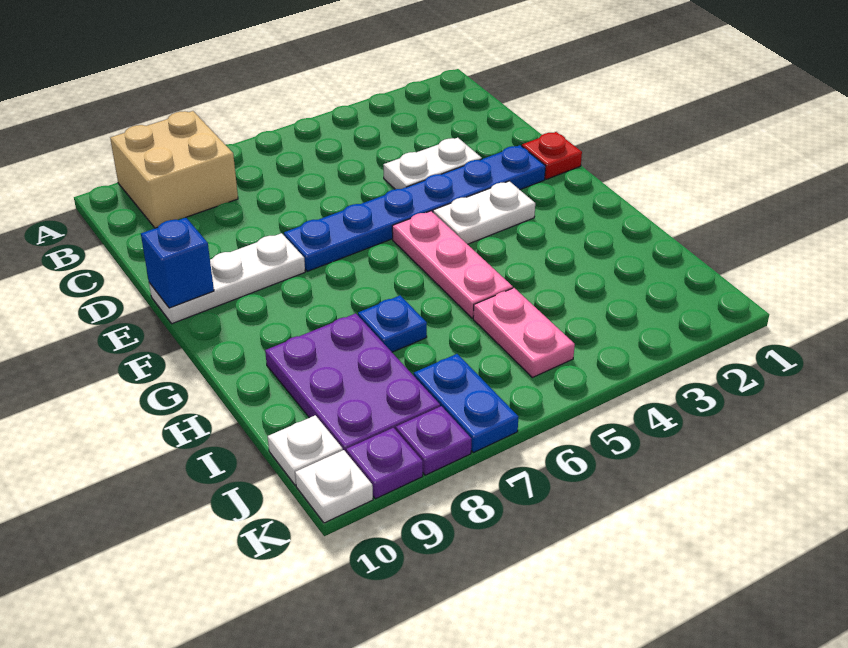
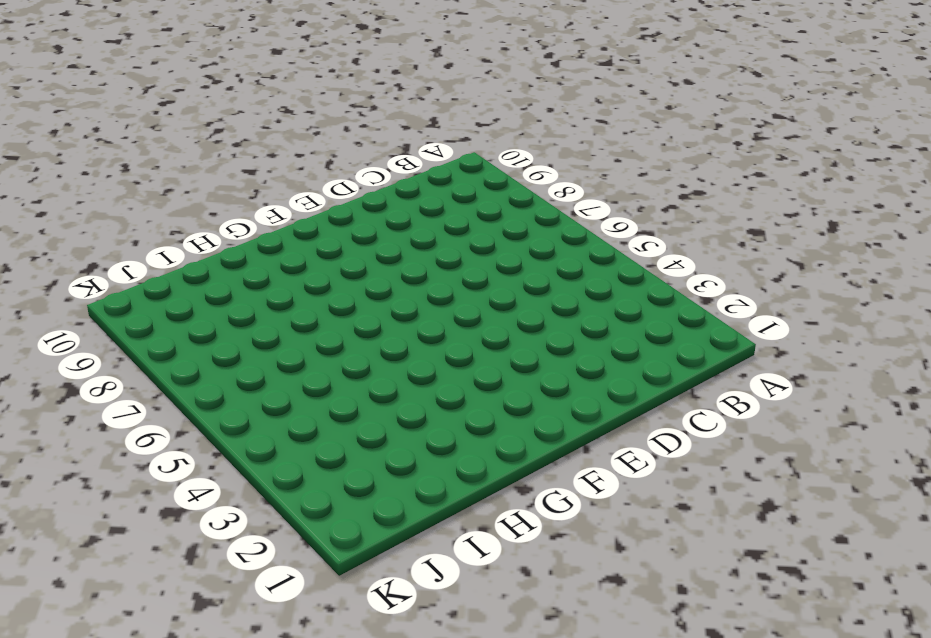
none -> tan brick A8:B9 level 1
none -> white plate D3:D4 level 1
none -> red plate E1 level 1

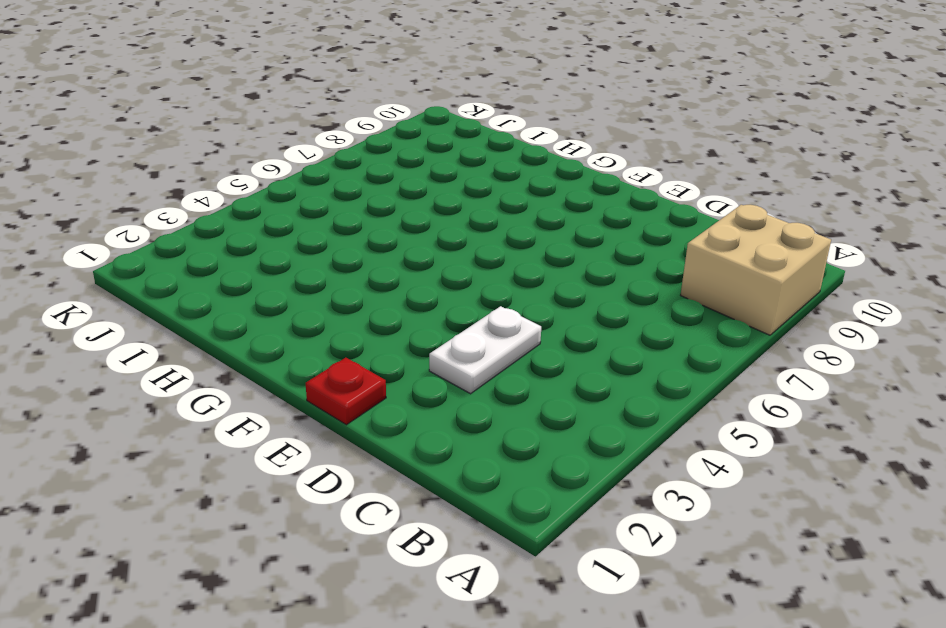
none -> blue plate E2:E7 level 1
none -> white plate E8:E10 level 1
none -> white plate F3:F4 level 1

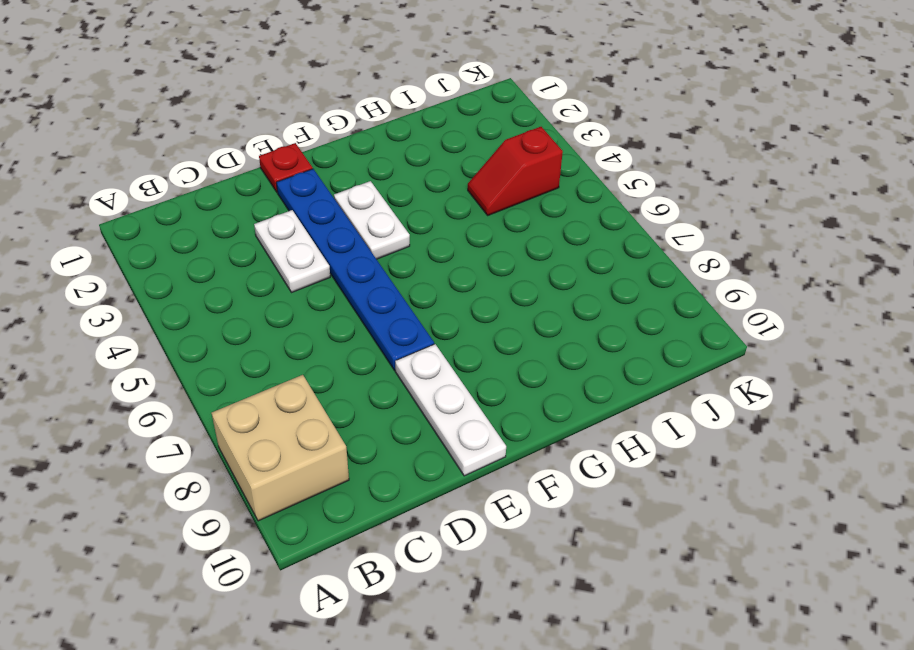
red slope I4:J4 level 1 top J -> none
none -> pink plate F5:H5 level 1
none -> blue plate H7 level 1
none -> purple plate H8:J9 level 1

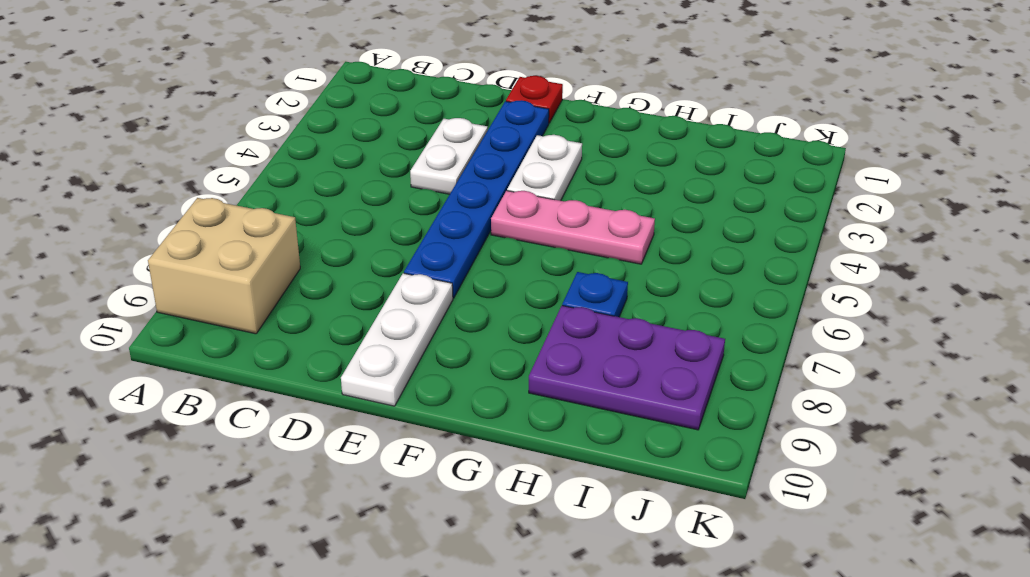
none -> pink plate I5:J5 level 1
none -> blue plate J7:K7 level 1
none -> white plate J10 level 1

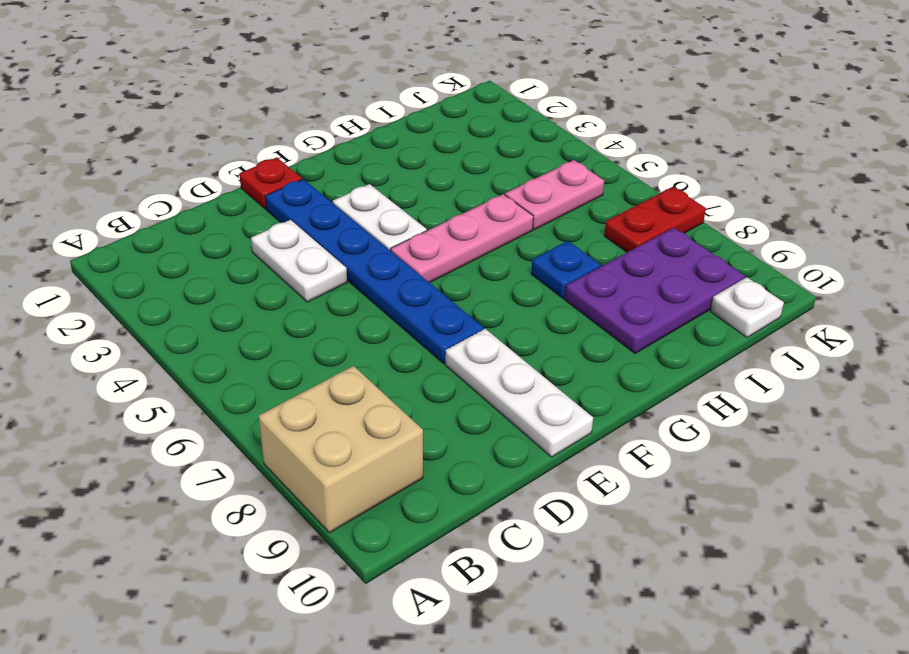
red plate J7:K7 level 1 -> blue plate J7:K7 level 1
none -> purple plate K8 level 1
none -> purple plate K9 level 1
none -> white plate K10 level 1

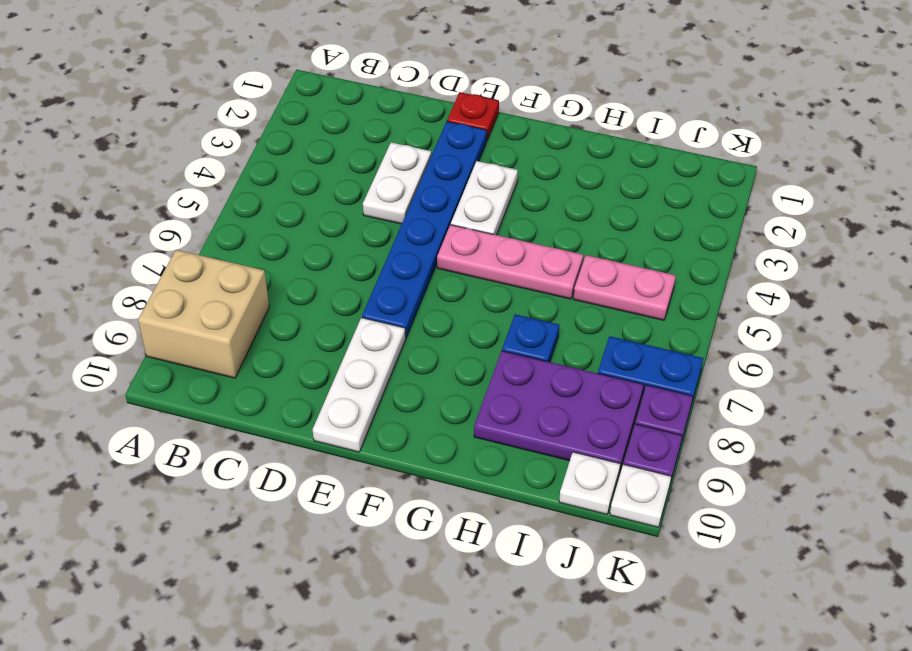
none -> blue brick E10 level 2

